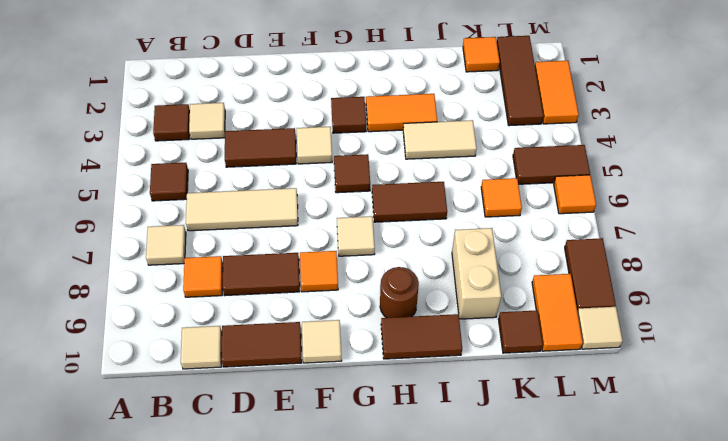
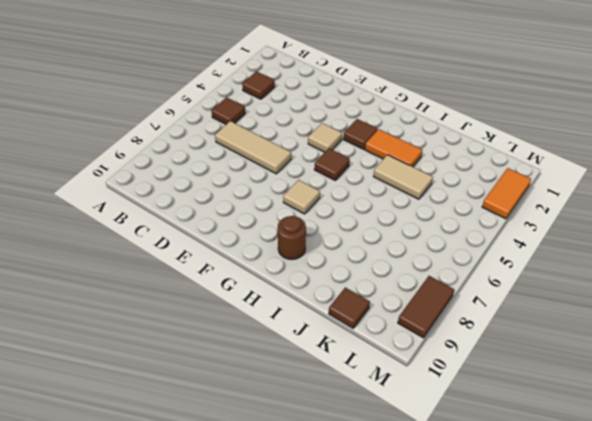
none -> tan tile B7 level 1
none -> tan tile C3 level 1
none -> orange tile C8 level 1
none -> tan tile C10 level 1

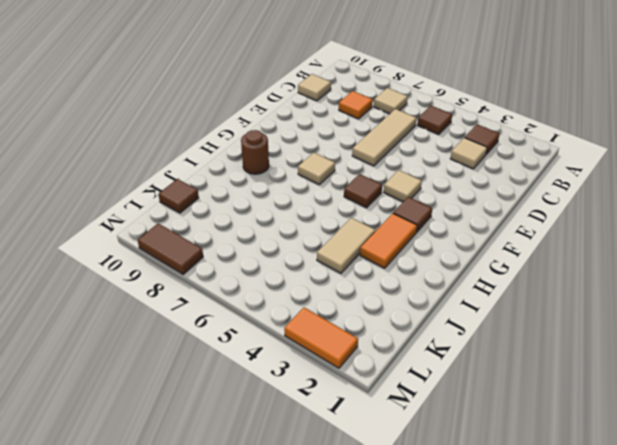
none -> brown tile D4:E4 level 1
none -> brown tile D8:E8 level 1
none -> brown tile D10:E10 level 1
none -> orange tile F8 level 1

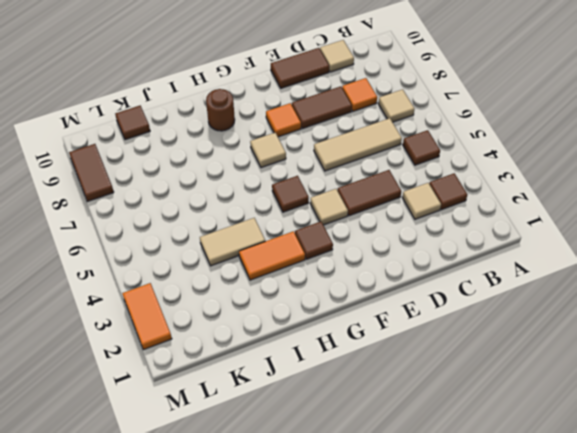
none -> tan tile F10 level 1
none -> brown tile H6:I6 level 1
none -> brown tile H10:I10 level 1
none -> tan brick J8:J9 level 1

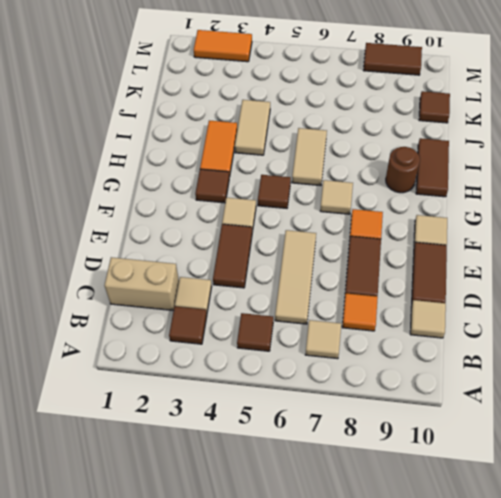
tan brick C1:C2 level 1 -> tan brick J8:J9 level 1
tan tile H6:I6 level 1 -> brown tile H6:I6 level 1
none -> orange tile K1 level 1
none -> orange tile K6 level 1
none -> brown tile L1:L3 level 1
none -> brown tile L5:M5 level 1

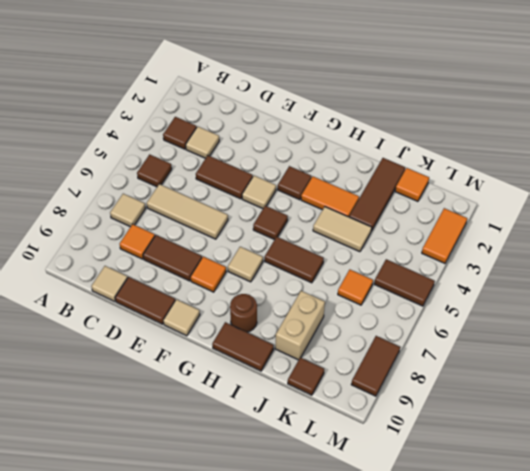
brown tile J1:J3 level 1 -> brown tile L1:L3 level 1
none -> orange tile L9:L10 level 1
none -> orange tile M6 level 1
none -> tan tile M10 level 1

